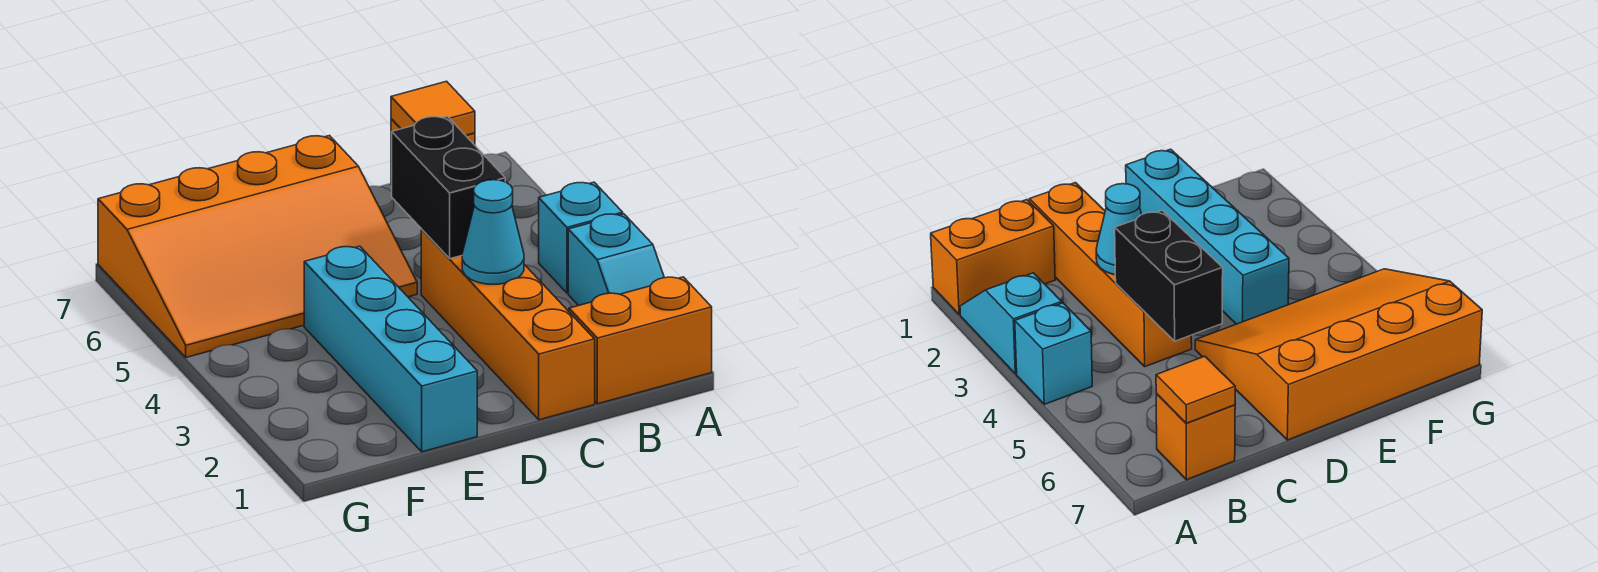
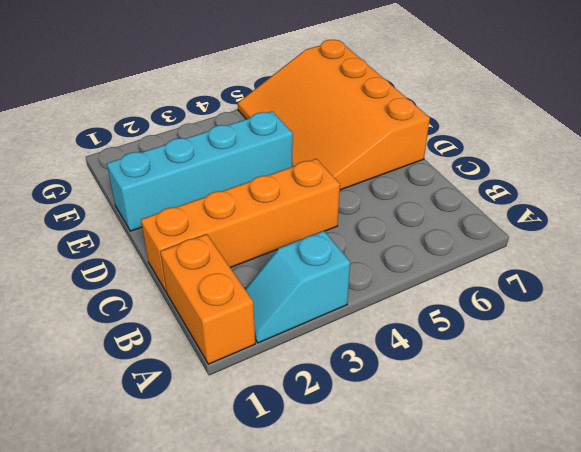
none -> cyan brick A4 level 1
none -> orange brick B7 level 1

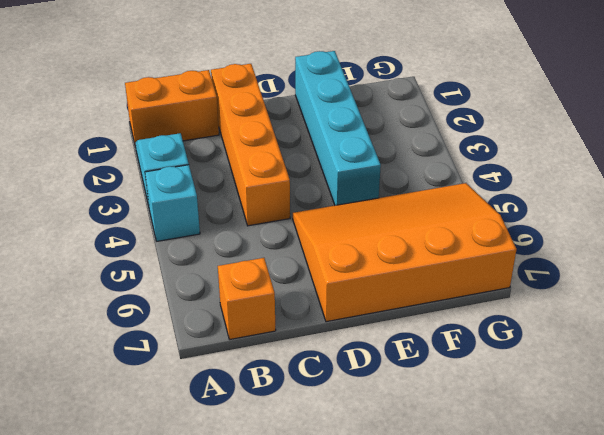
none -> orange tile B7 level 2
none -> cyan cone C3 level 2

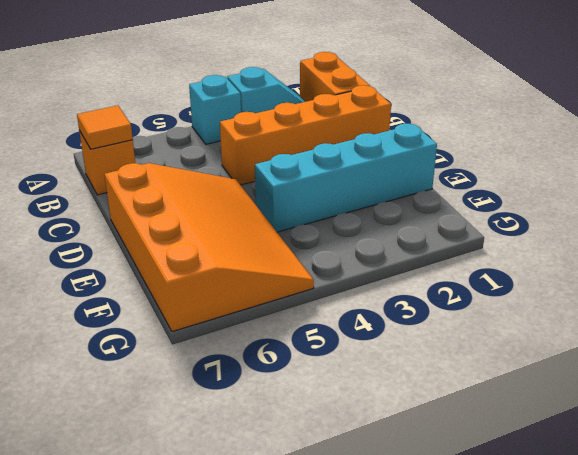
none -> cyan cone C3 level 2
none -> black brick C4:C5 level 2

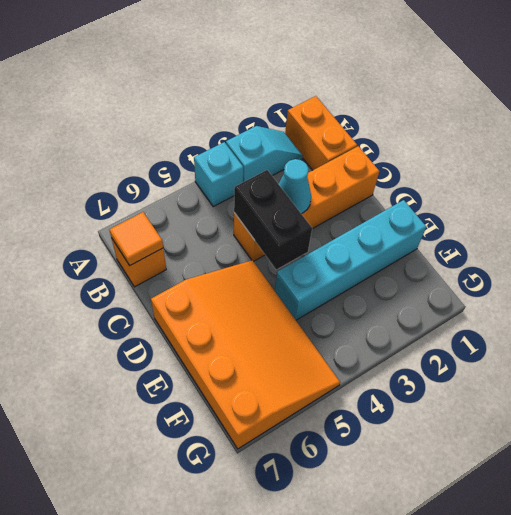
black brick C4:D4 level 2 -> black brick C4:C5 level 2

